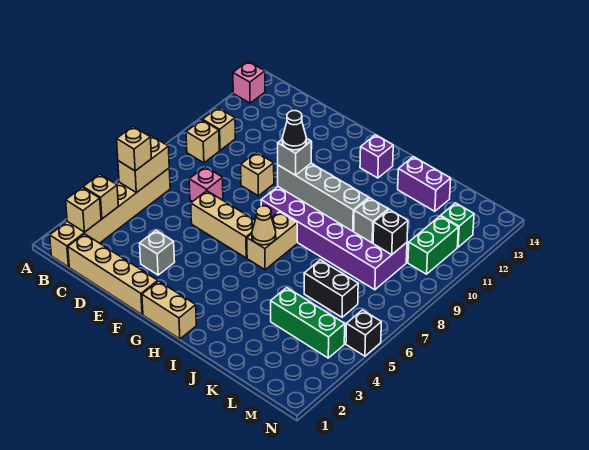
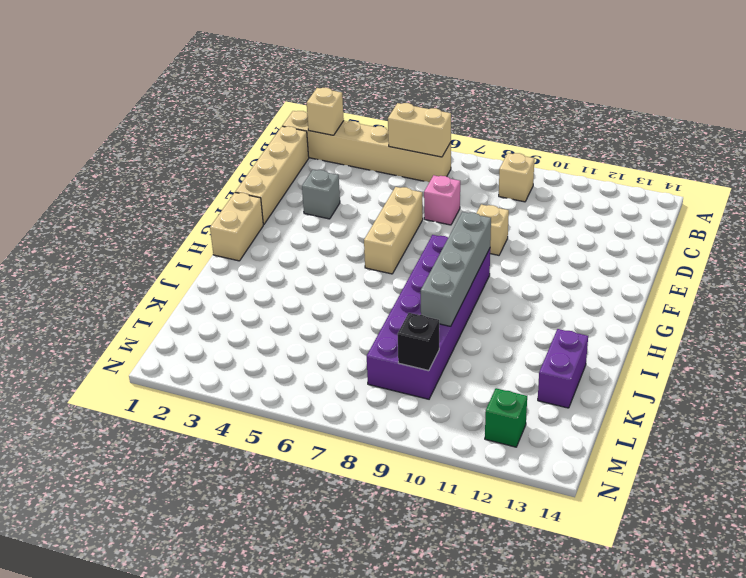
none -> pink brick A13 level 1
none -> tan brick B10 level 1
none -> tan brick H6:H7 level 1

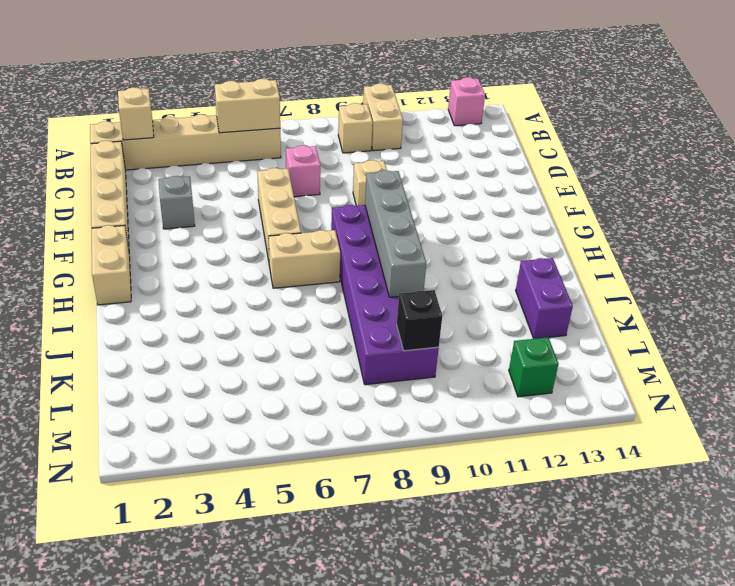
tan brick A10:B10 level 1 -> tan brick B10 level 1
none -> purple brick H13 level 1
none -> green brick K4:M4 level 1
none -> black brick K6:L6 level 1

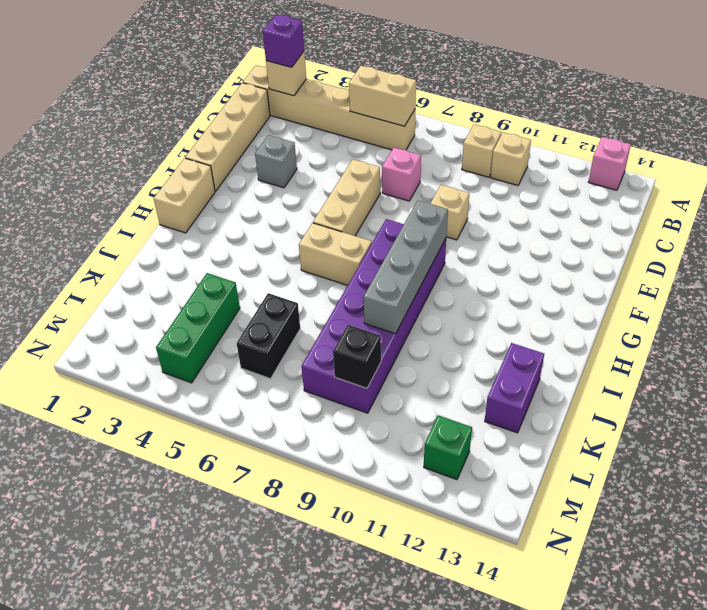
purple brick B2 level 3 -> purple brick H13 level 1
none -> green brick M10:M11 level 1
none -> black brick N5 level 1
none -> tan brick B3 level 2

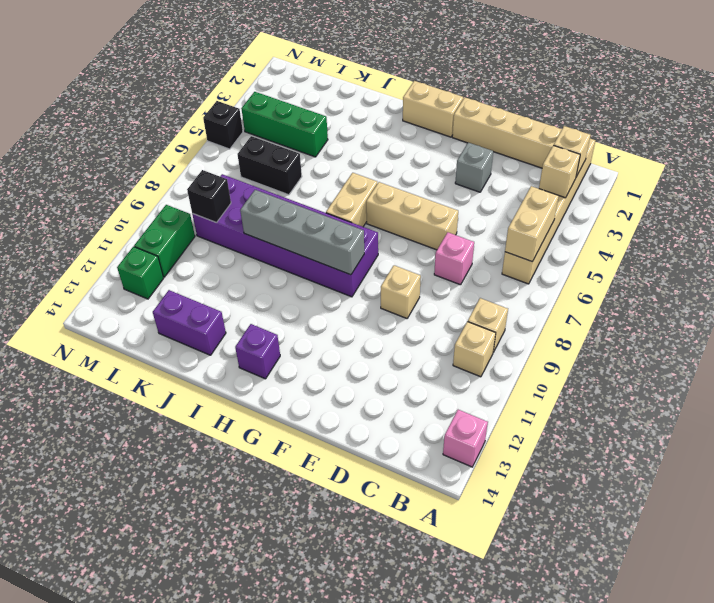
none -> tan cone H6 level 2
none -> grey brick K9 level 2
none -> tan brick B5 level 3

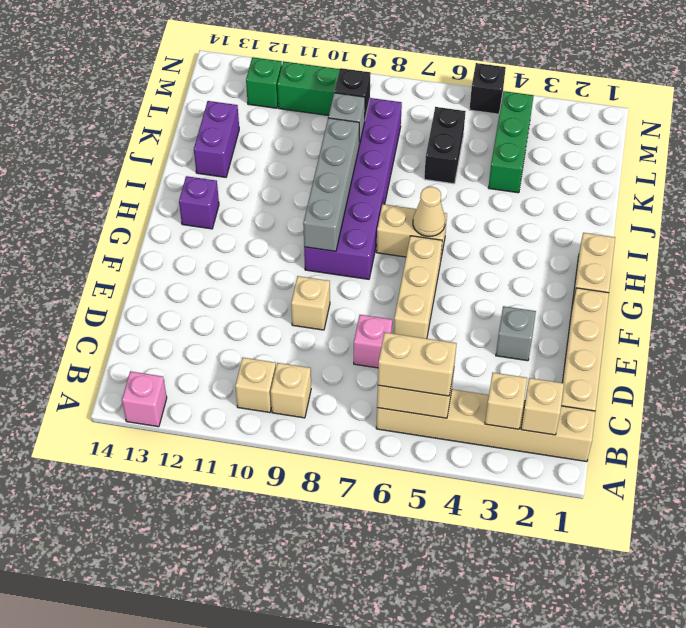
tan brick B5:B6 level 3 -> tan brick B5 level 3
none -> grey brick G9 level 3
none -> black cone G9 level 4

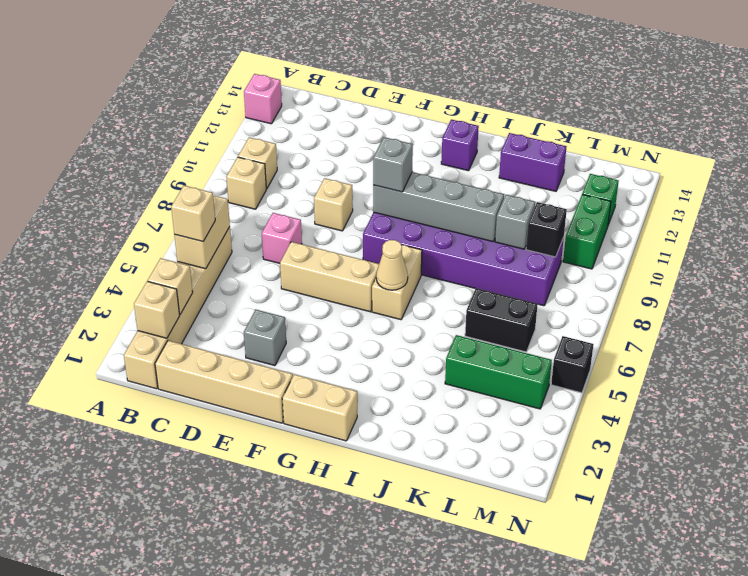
none -> black cone G9 level 4

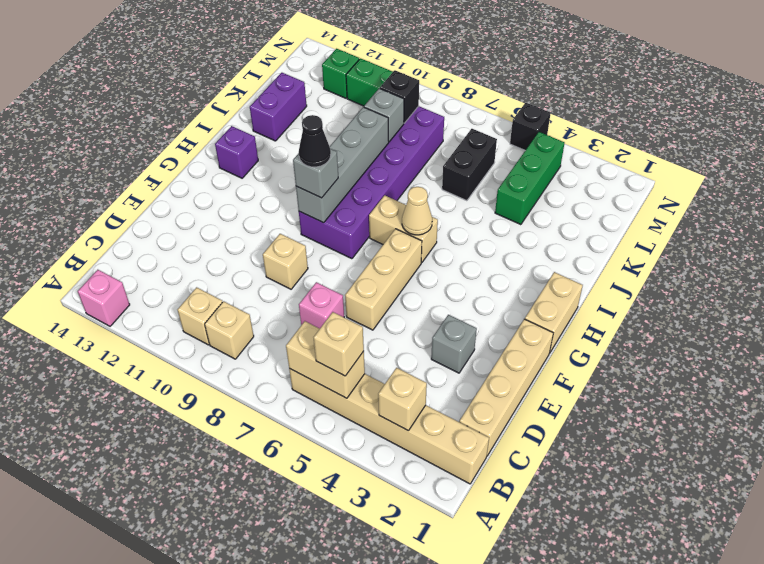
none -> tan brick B2 level 2

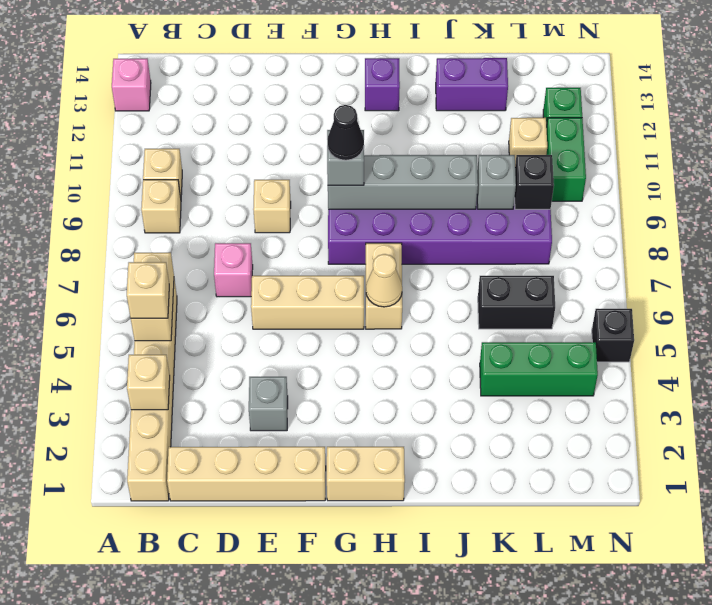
tan brick L11 level 1 -> tan brick B2 level 2

